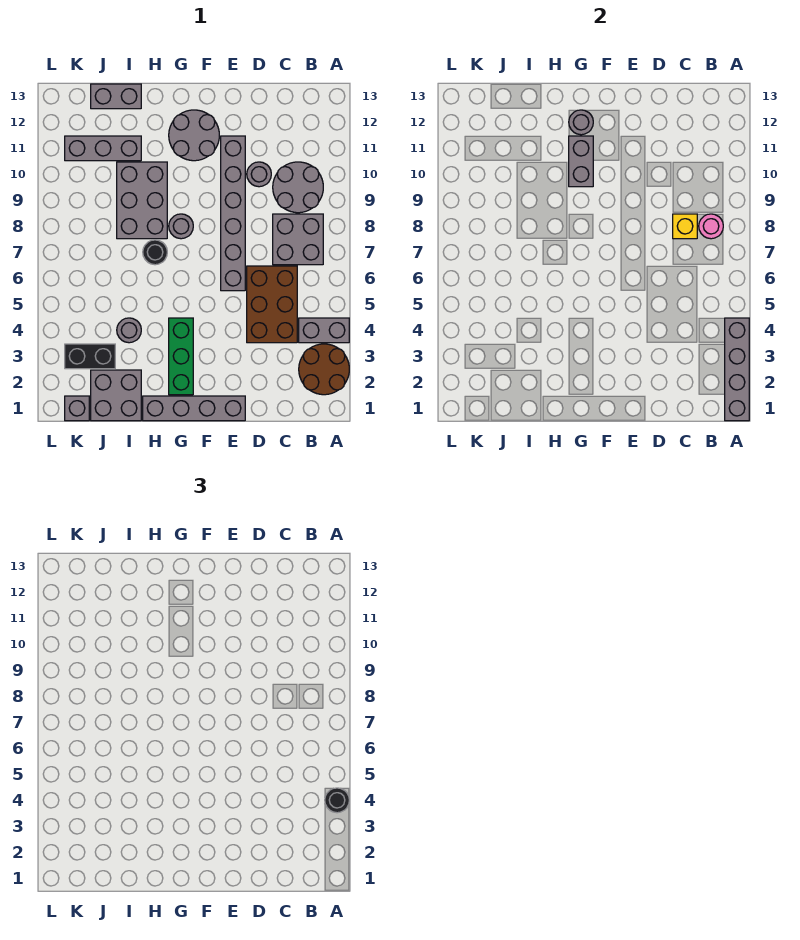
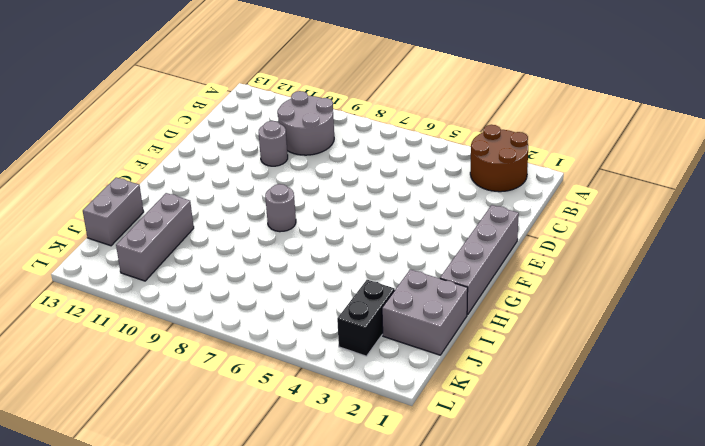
none -> grey brick A4:B4 level 1
none -> grey brick B7:C8 level 1
none -> brown brick C4:D6 level 1

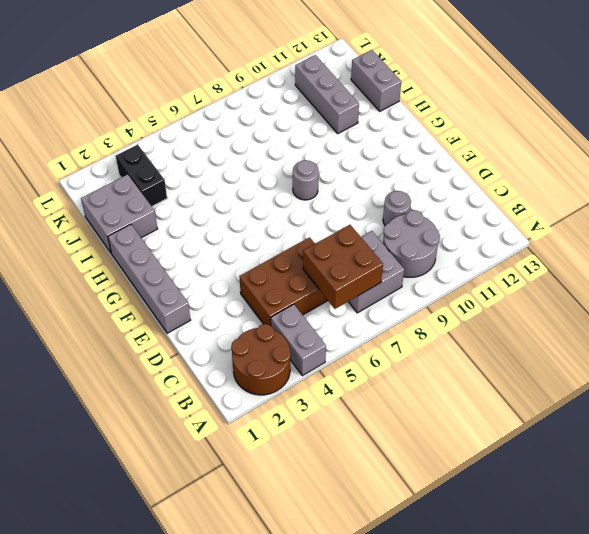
brown brick B6:C7 level 2 -> none
none -> grey brick E6:E11 level 1
none -> grey round brick F11:G12 level 1
none -> green brick G2:G4 level 1

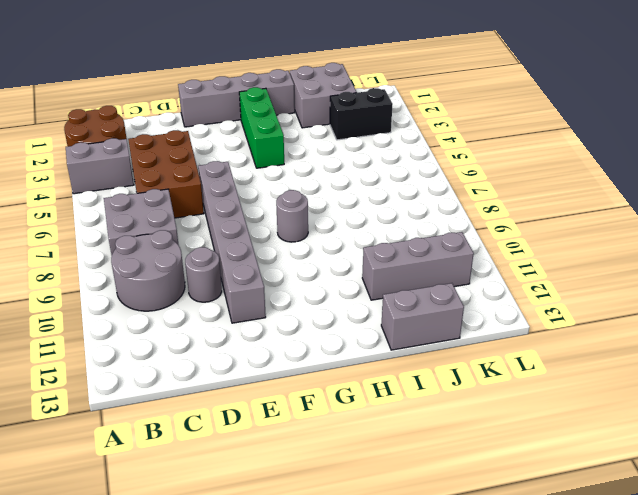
none -> grey round brick F11:G12 level 1
none -> black round brick H7 level 1
none -> grey brick H8:I10 level 1

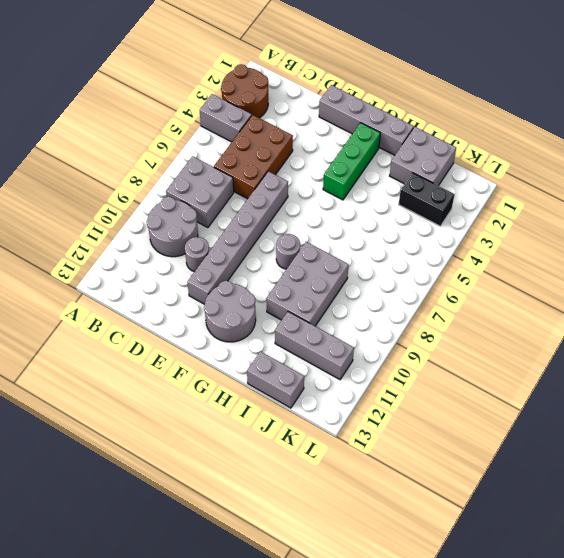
none -> black round brick H7 level 1
none -> grey round brick I4 level 1
none -> grey brick K1 level 1

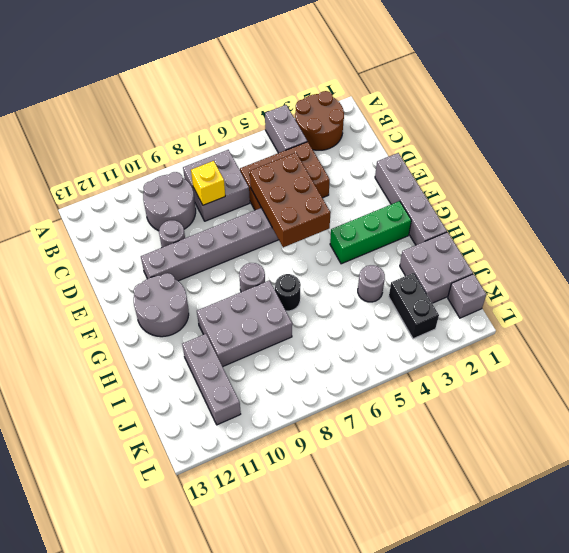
brown brick D5:F6 level 2 -> none
none -> grey brick I13:J13 level 1
none -> grey brick A1:A4 level 2
none -> pink round brick B8 level 2

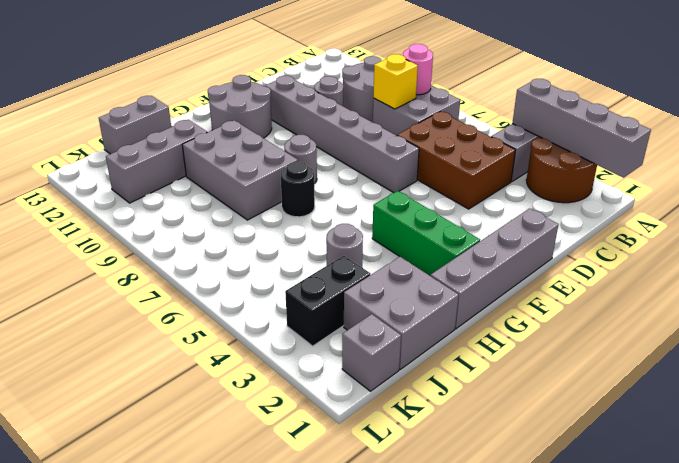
none -> grey brick G10:G11 level 2
none -> grey round brick G12 level 2
none -> black round brick A4 level 3

